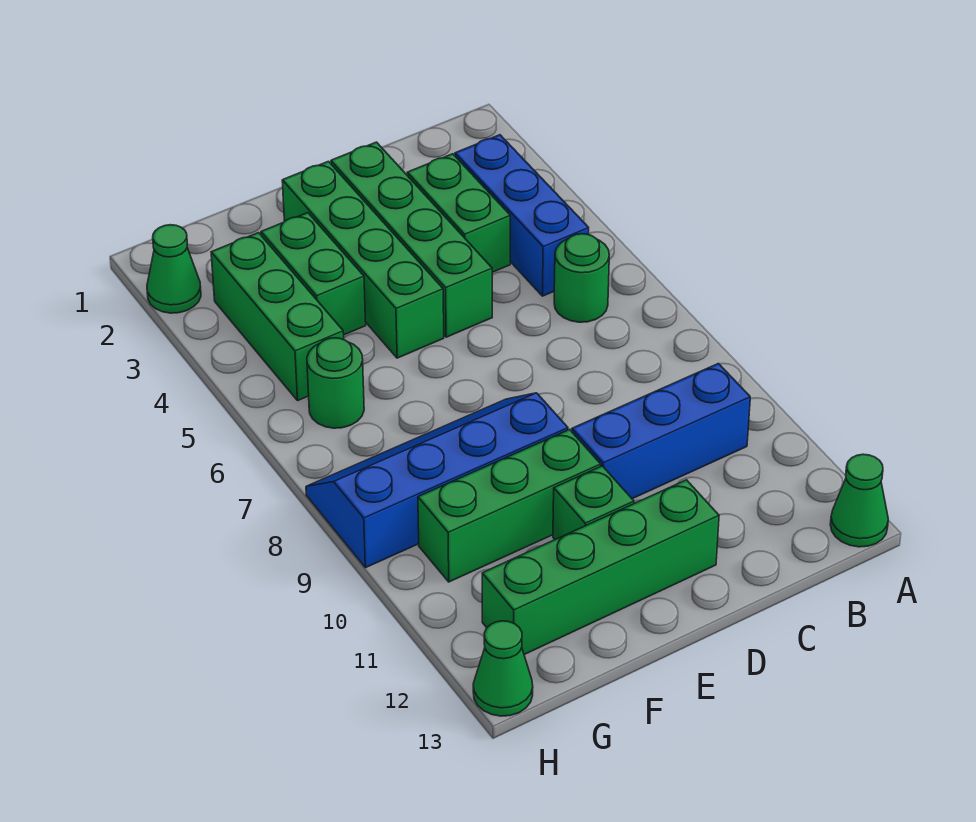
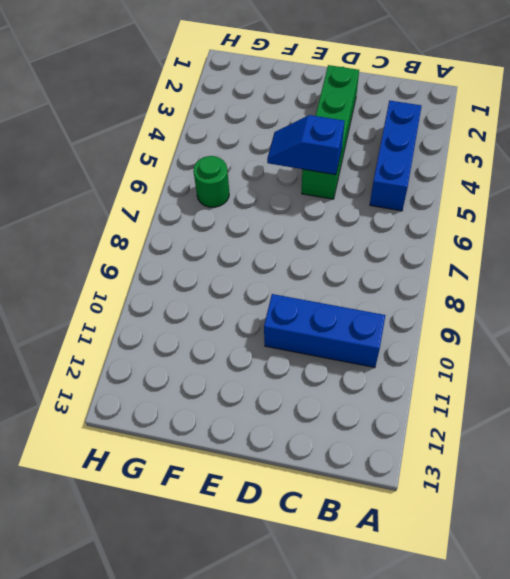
blue slope D5:E5 level 2 top D -> none
none -> green cone A13 level 1
none -> green round brick B6 level 1
none -> green brick C3:C4 level 1

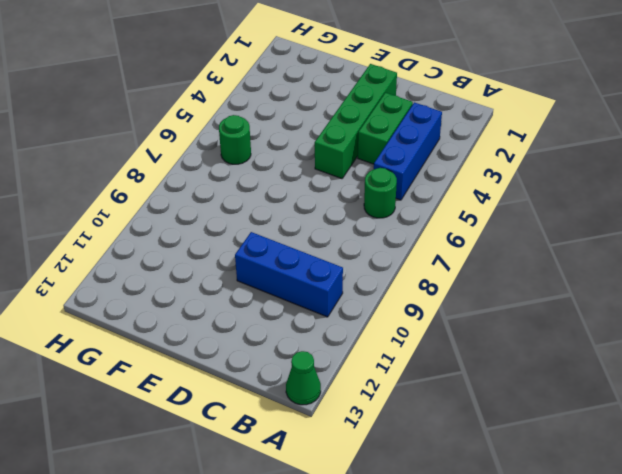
none -> green brick D12:G12 level 1
none -> green brick E2:E5 level 1
none -> blue slope E8:H9 level 1 top 9

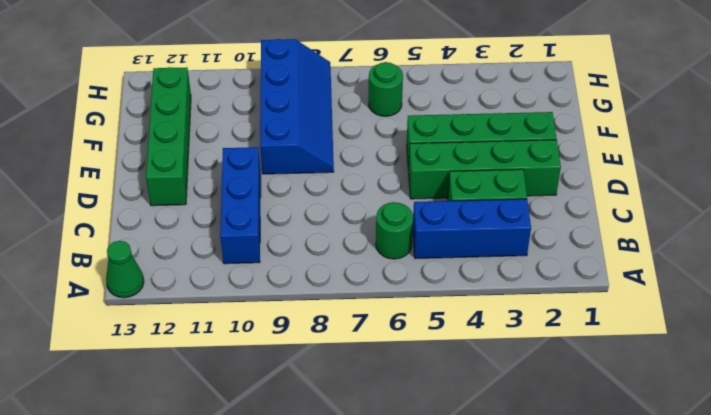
none -> green brick E10:G10 level 1
none -> green brick E11 level 1
none -> green brick F3:F4 level 1

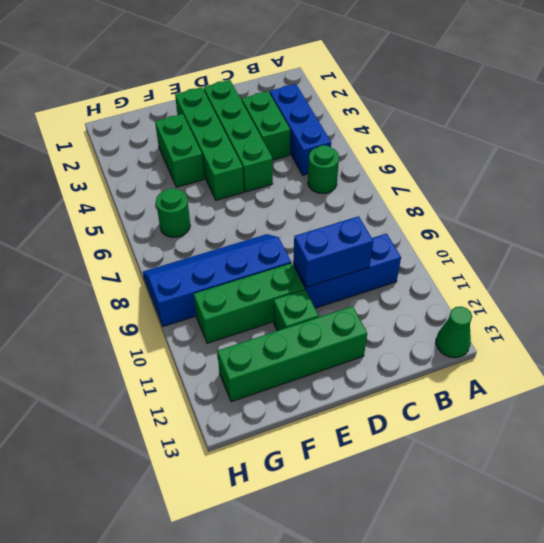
blue brick C10:D10 level 2 -> none
none -> green brick G3:G5 level 1
none -> green cone H2 level 1
none -> green cone H13 level 1

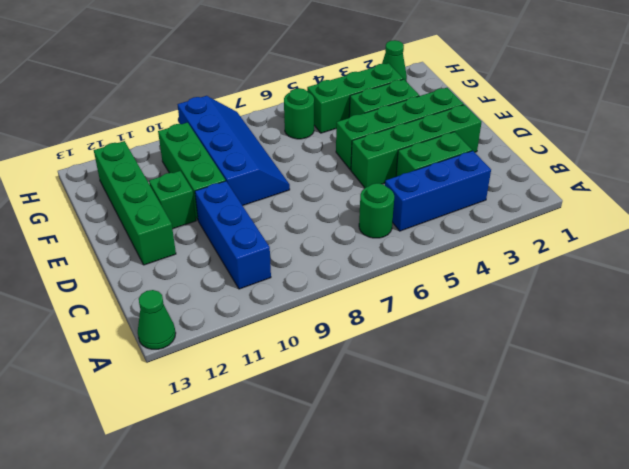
none -> green cone H13 level 1

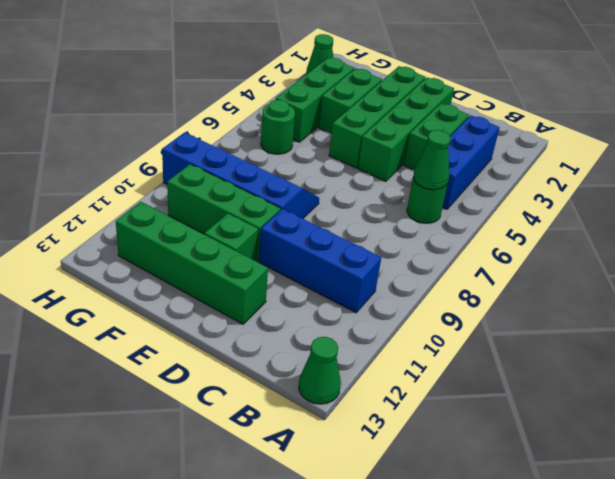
green cone B6 level 2 -> green cone H13 level 1

